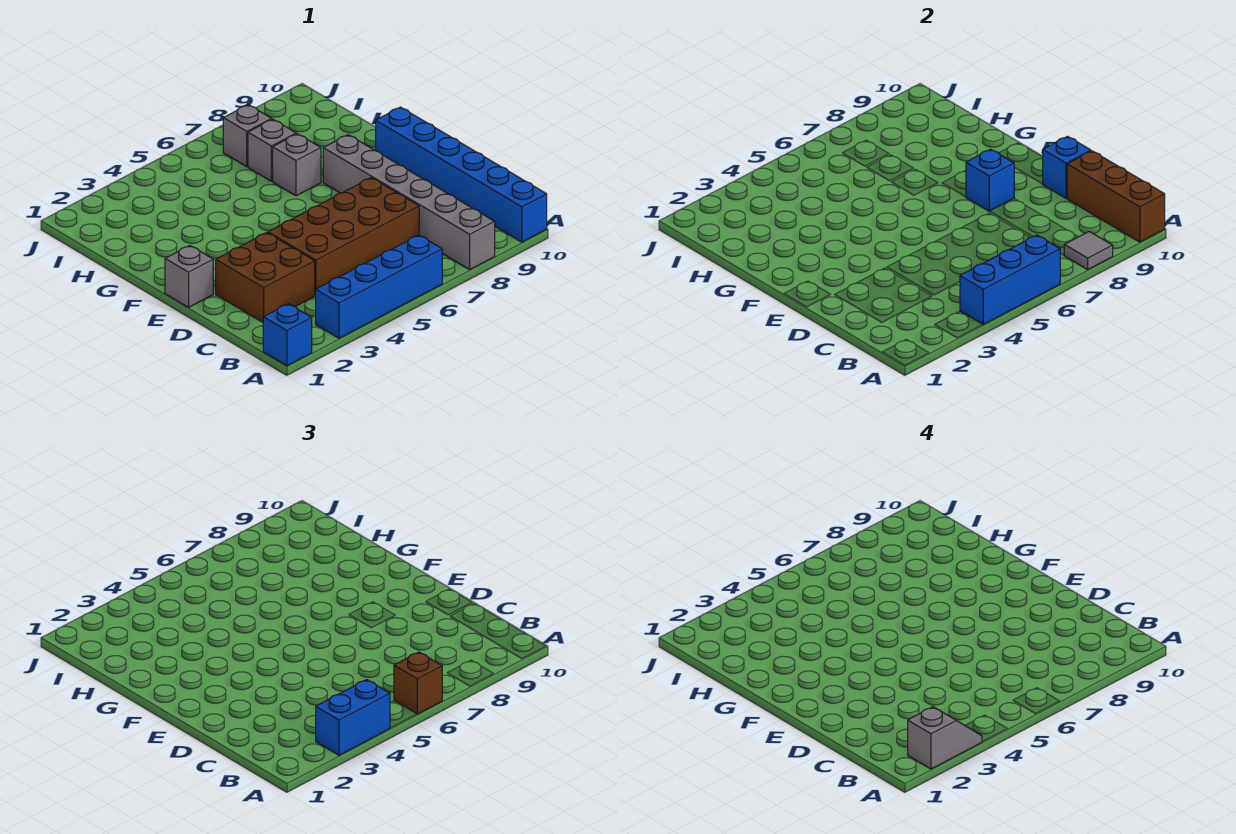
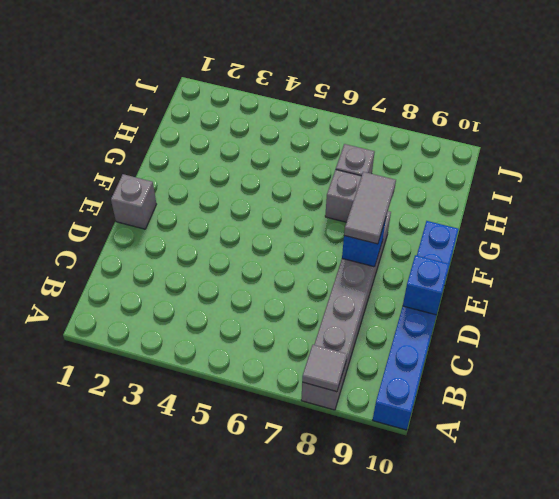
grey tile E8:F8 level 3 -> none
none -> blue brick A1 level 1
none -> blue brick A3:A6 level 1
none -> brown brick C2:D3 level 1

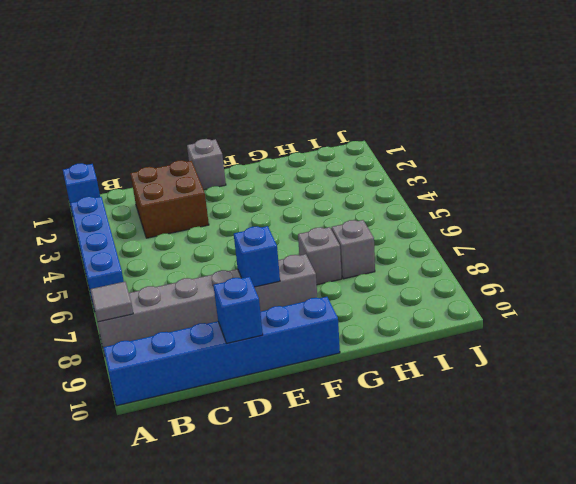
none -> brown brick C4:D7 level 1
none -> grey brick I7 level 1
none -> blue brick A4:A6 level 2

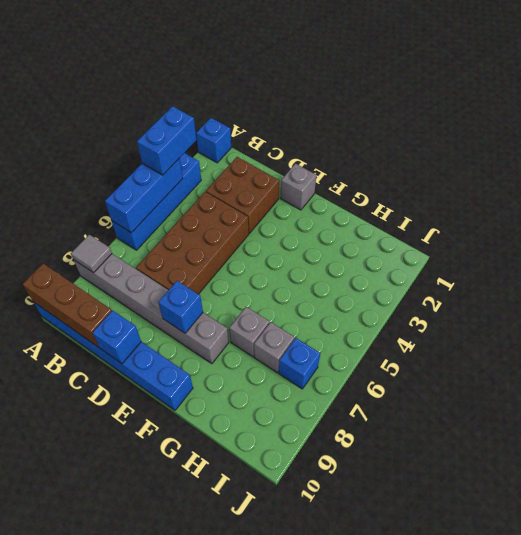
blue brick I7 level 1 -> grey brick I7 level 1
none -> brown brick A6 level 3
none -> grey slope A2:A3 level 4 top 2

